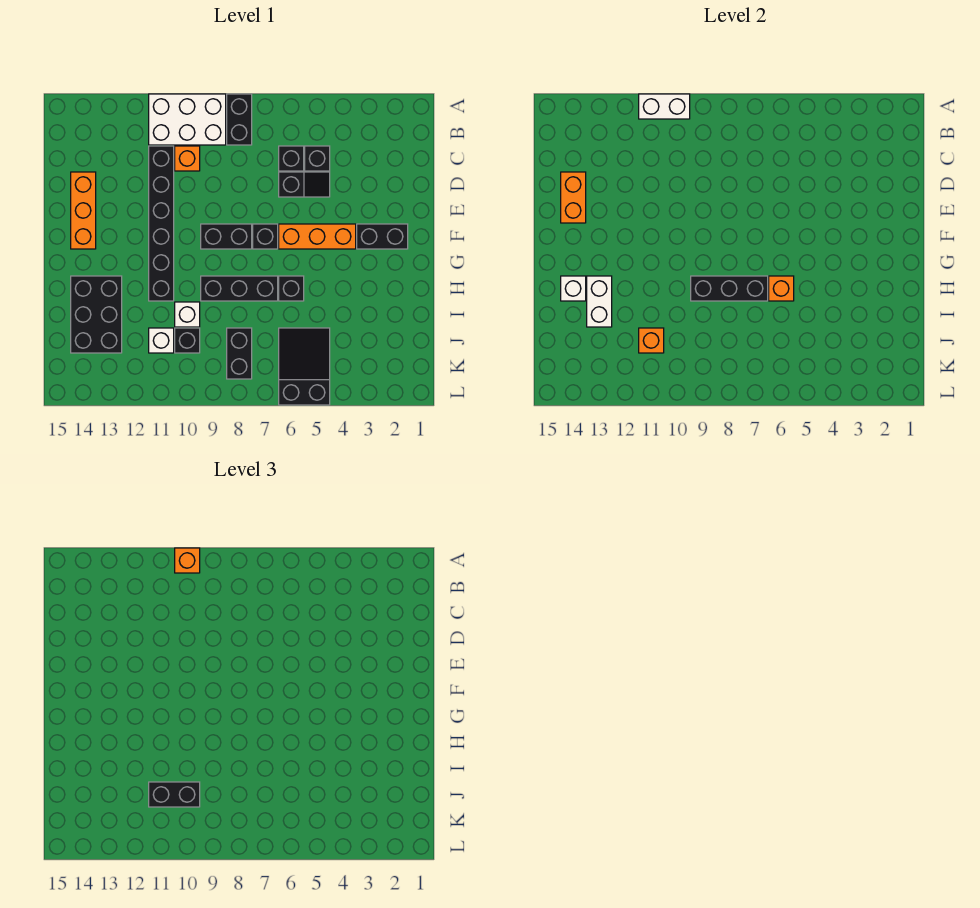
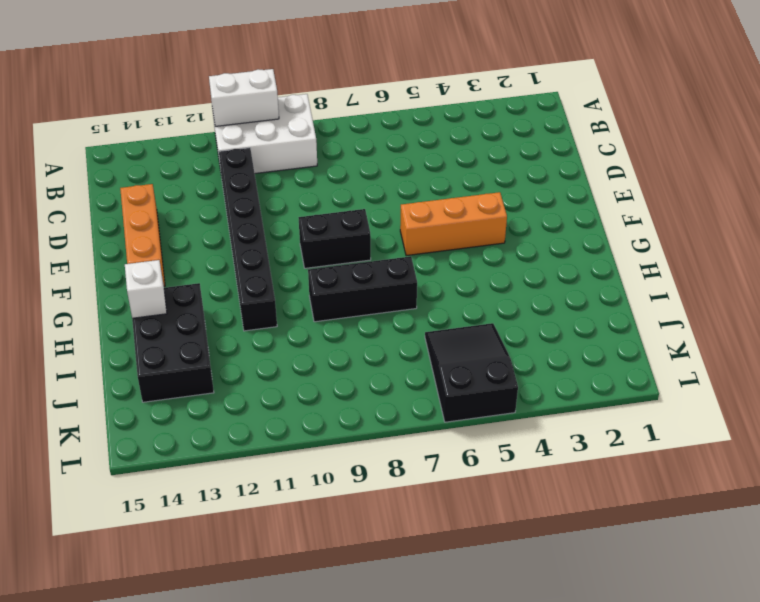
none -> black brick A8:B8 level 1
none -> black brick C5 level 1
none -> black brick C6 level 1

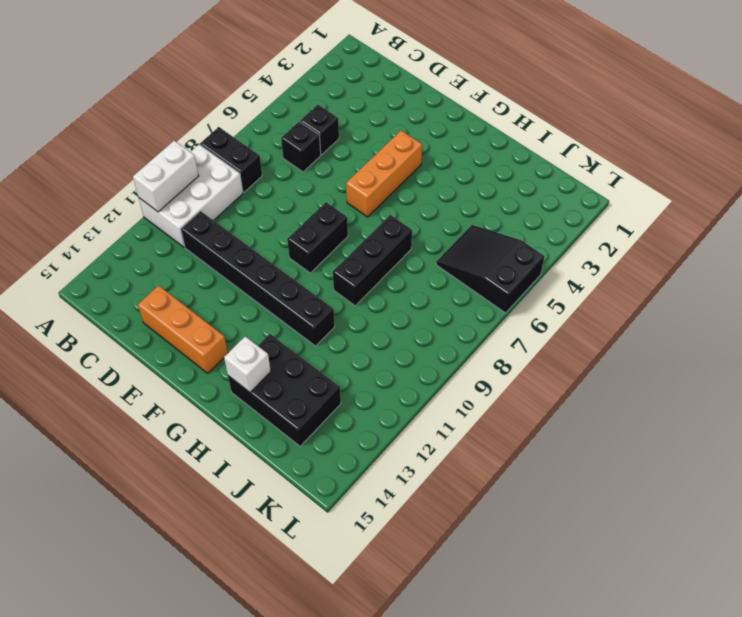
none -> orange brick C10 level 1
none -> black slope D5:D6 level 1 top 6
none -> black brick F2:F3 level 1

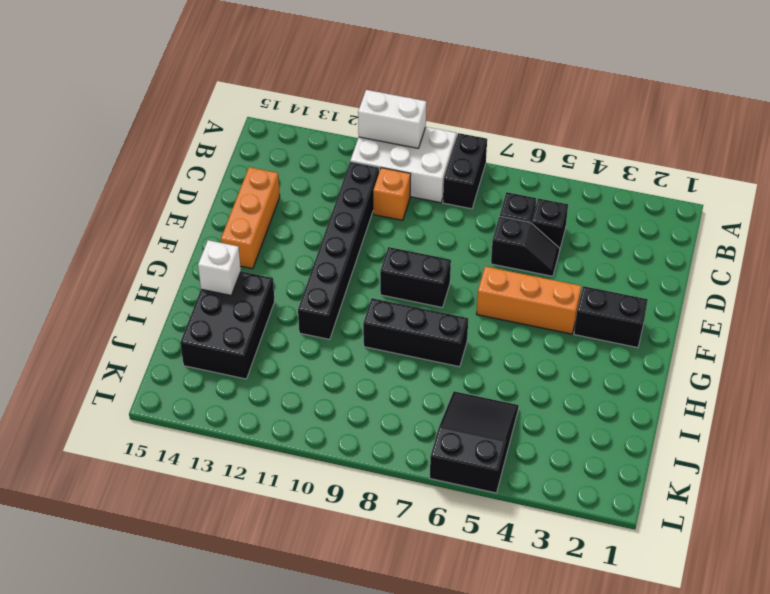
none -> black brick F7 level 1
none -> black brick H6 level 1
none -> white brick I10 level 1

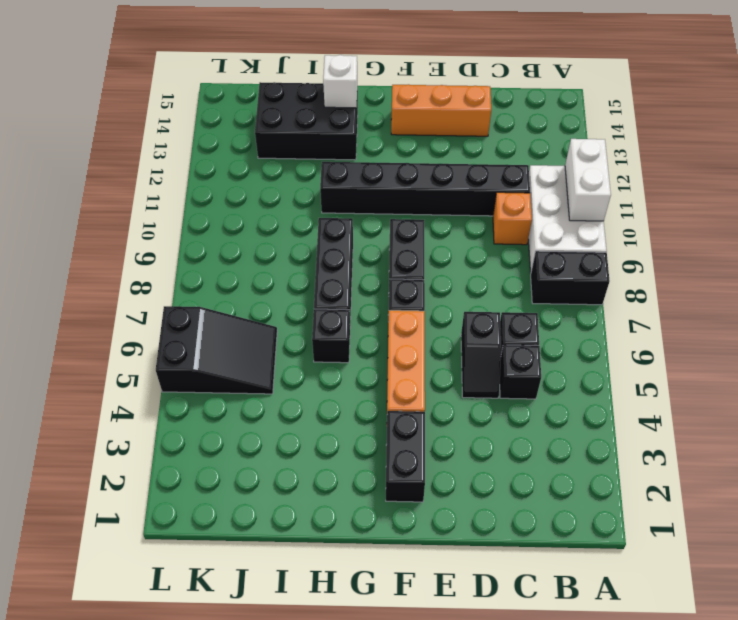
none -> white brick I10 level 1
none -> black brick J8:K8 level 1
none -> black brick J10 level 1

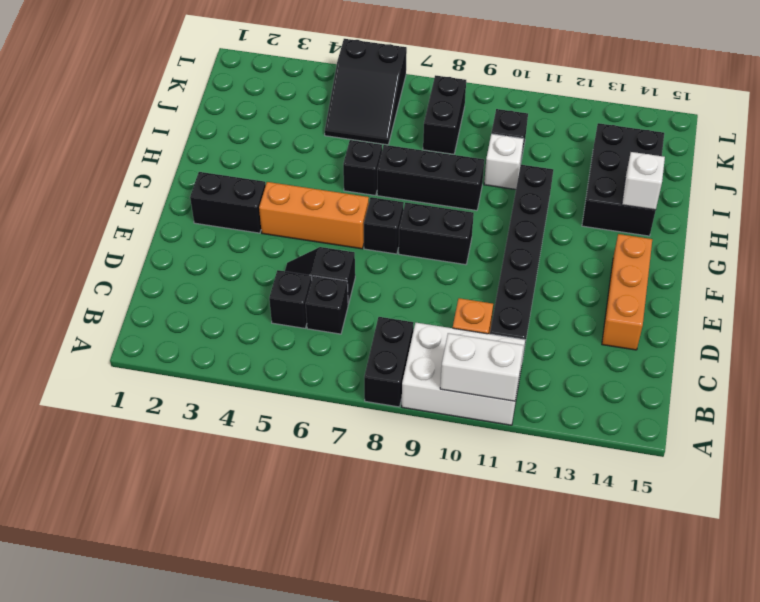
none -> white brick J11 level 1
none -> orange brick D14:E14 level 2
none -> orange brick H6 level 2

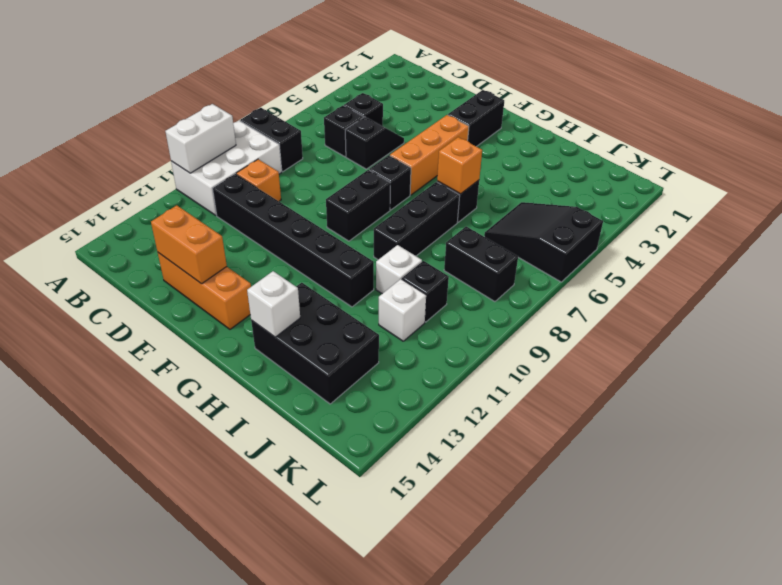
none -> black brick H7:H9 level 2
none -> white brick H13:I13 level 2
none -> orange brick J11 level 2

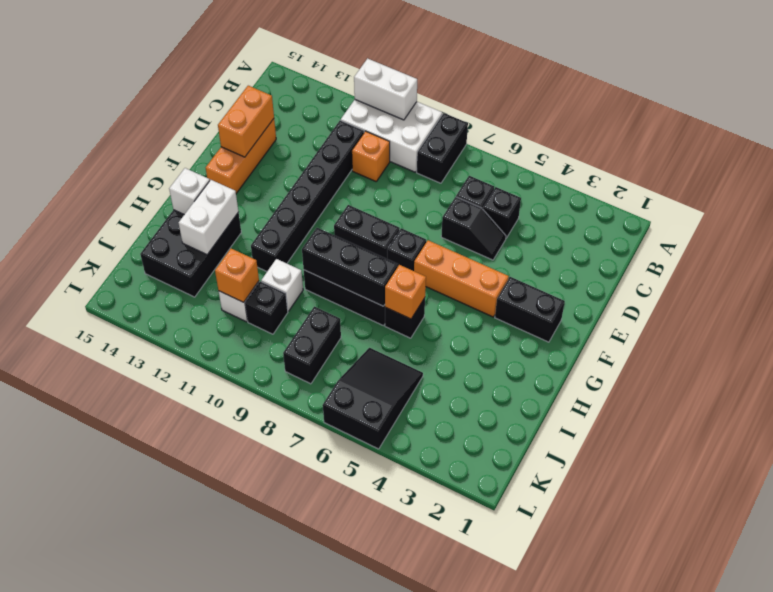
none -> orange brick A10 level 3
none -> black brick J10:J11 level 3

